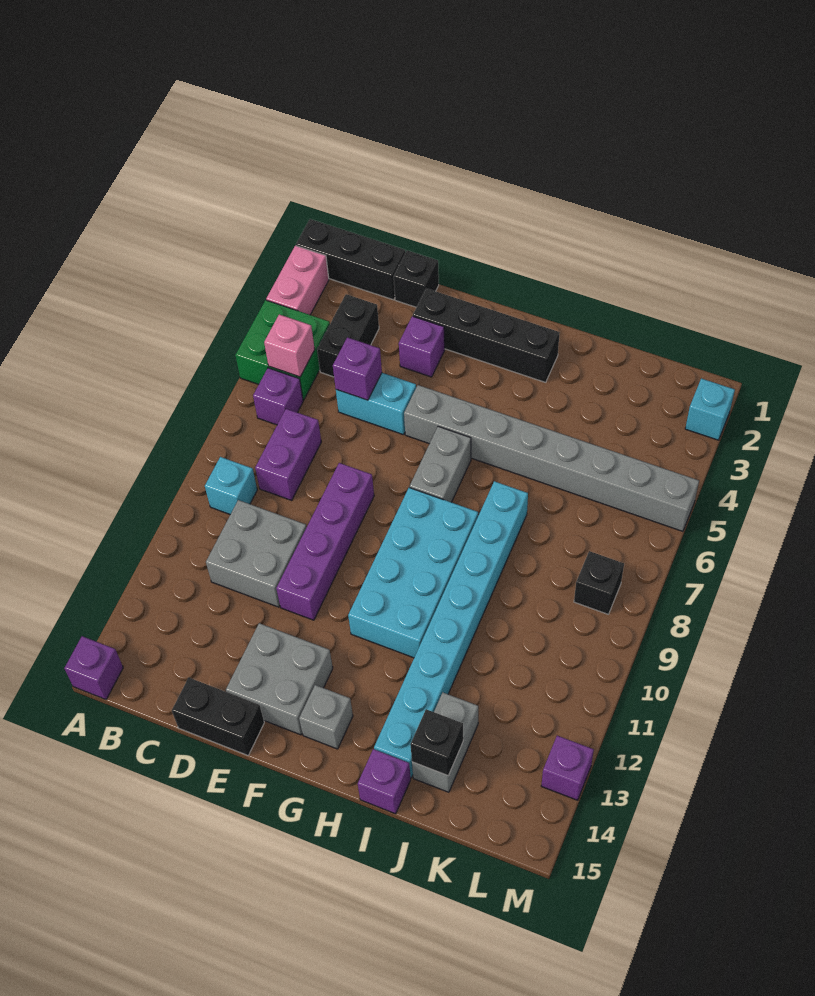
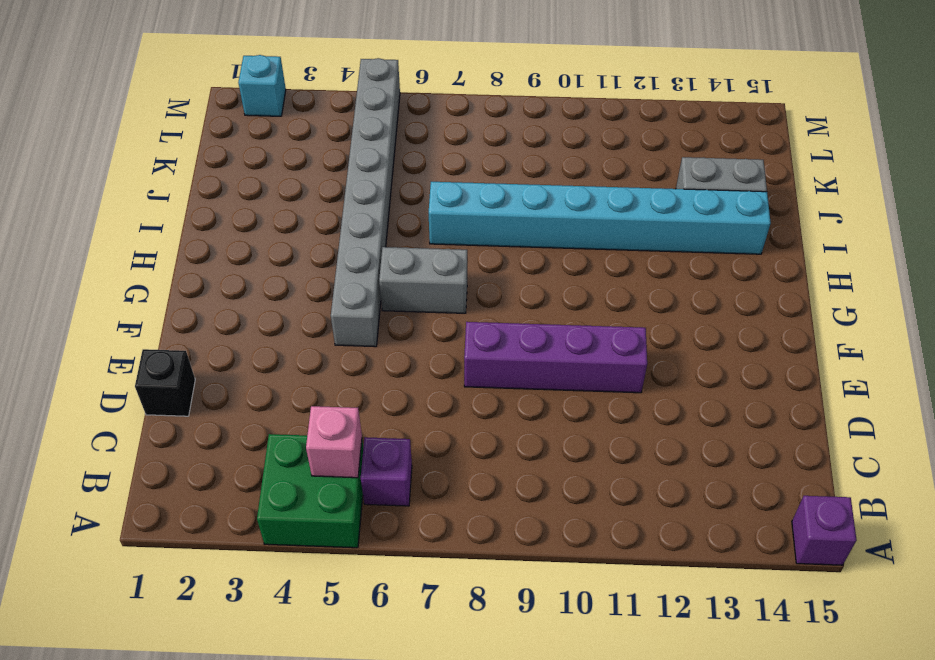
none -> black brick A1:C1 level 1
none -> pink brick A2:A3 level 1
none -> cyan brick B9 level 1

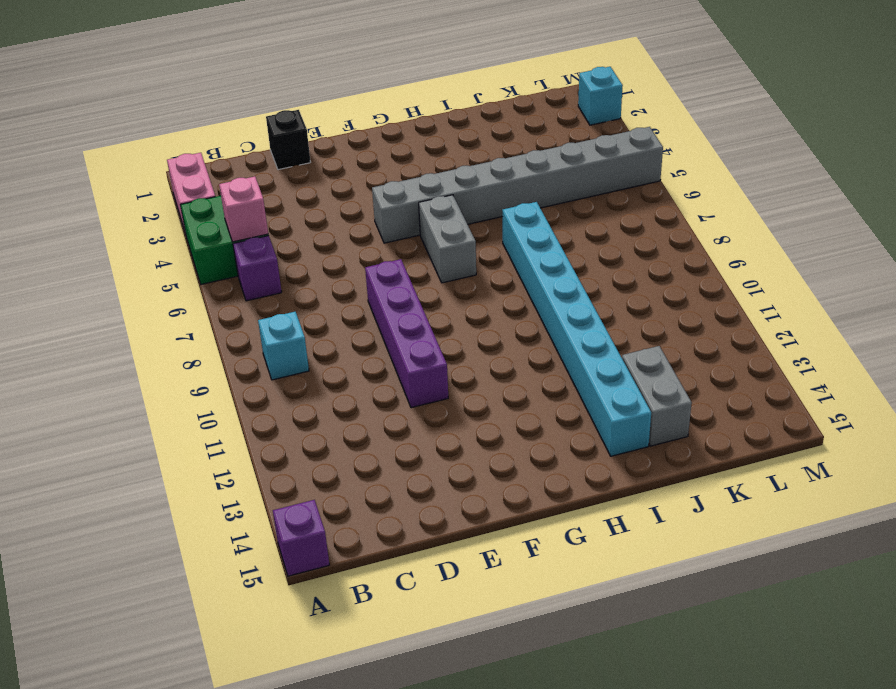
none -> black brick A1:C1 level 1
none -> black brick C3:C4 level 1
none -> purple brick C7:C8 level 1

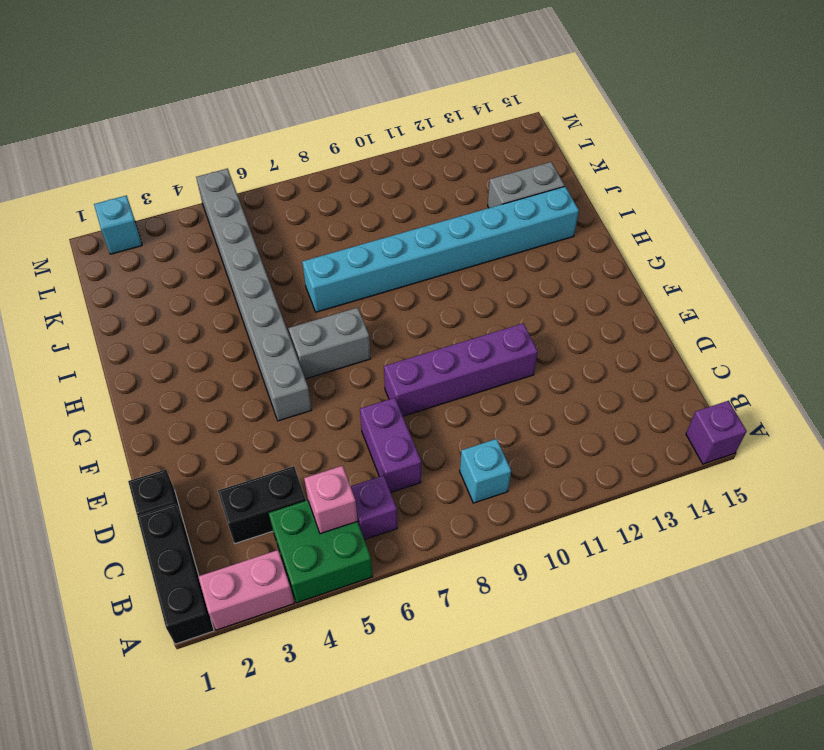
purple brick C7:D7 level 1 -> purple brick C7:C8 level 1
none -> grey brick C10:D11 level 1
none -> cyan brick D5:E5 level 1
none -> black brick D15:E15 level 1

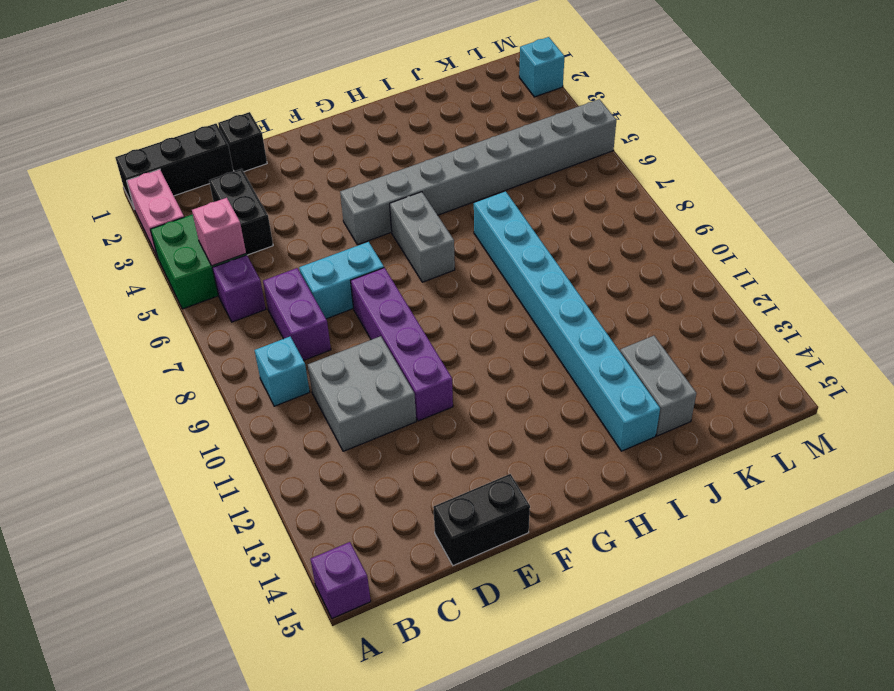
cyan brick D7:E7 level 1 -> cyan brick D5:E5 level 1
none -> black brick E2:H2 level 1
none -> purple brick E3 level 1
none -> grey brick E13:F14 level 1

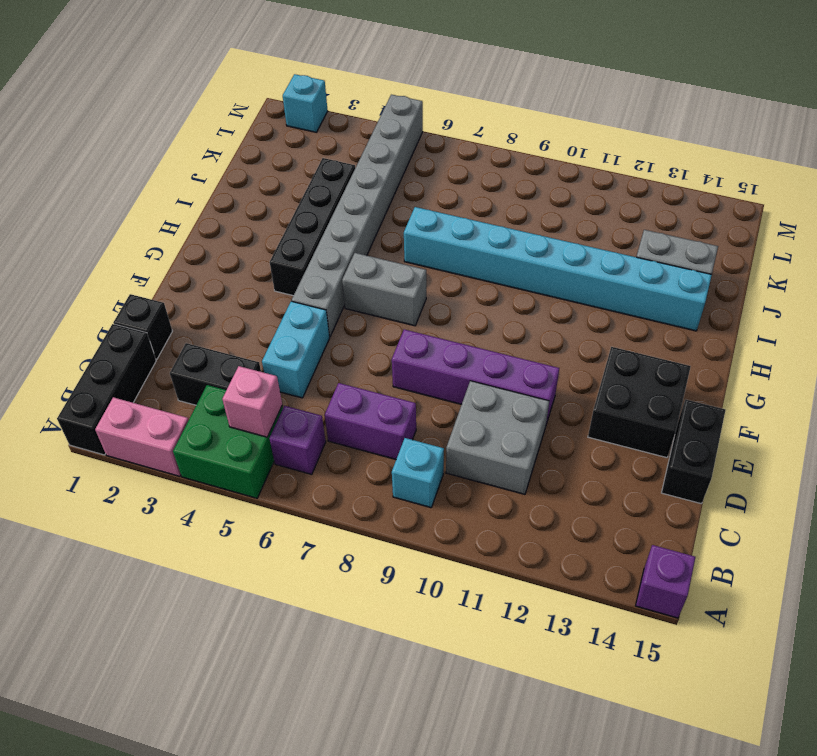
black brick E13:F14 level 1 -> grey brick E13:F14 level 1
black brick G4:J4 level 1 -> black brick E2:H2 level 1
none -> purple brick E3 level 1
none -> cyan brick G8:H11 level 1
none -> grey brick G14 level 1

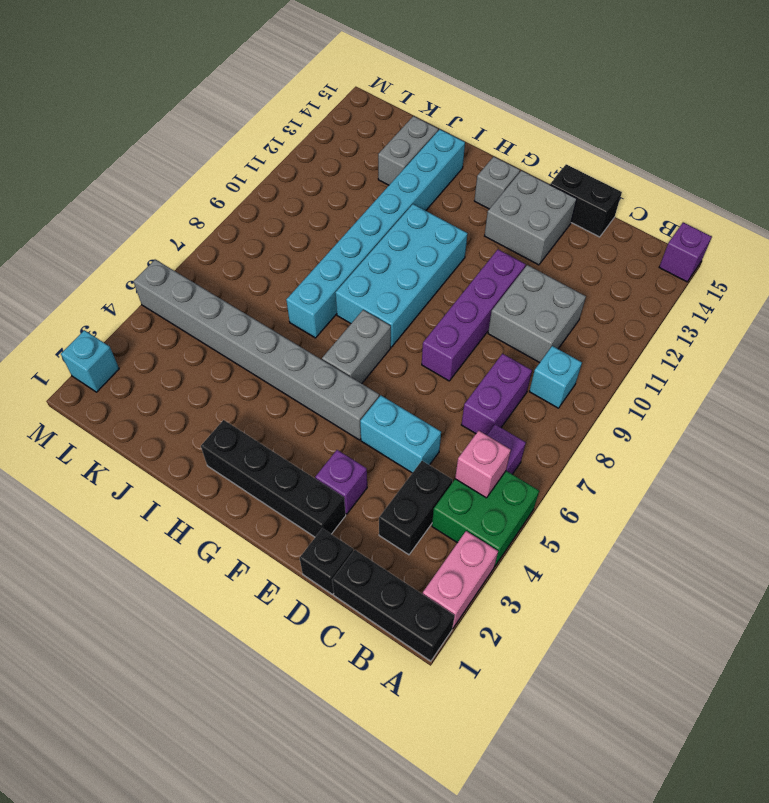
none -> purple brick I15 level 1
none -> black brick L8 level 1
none -> purple brick M13 level 1

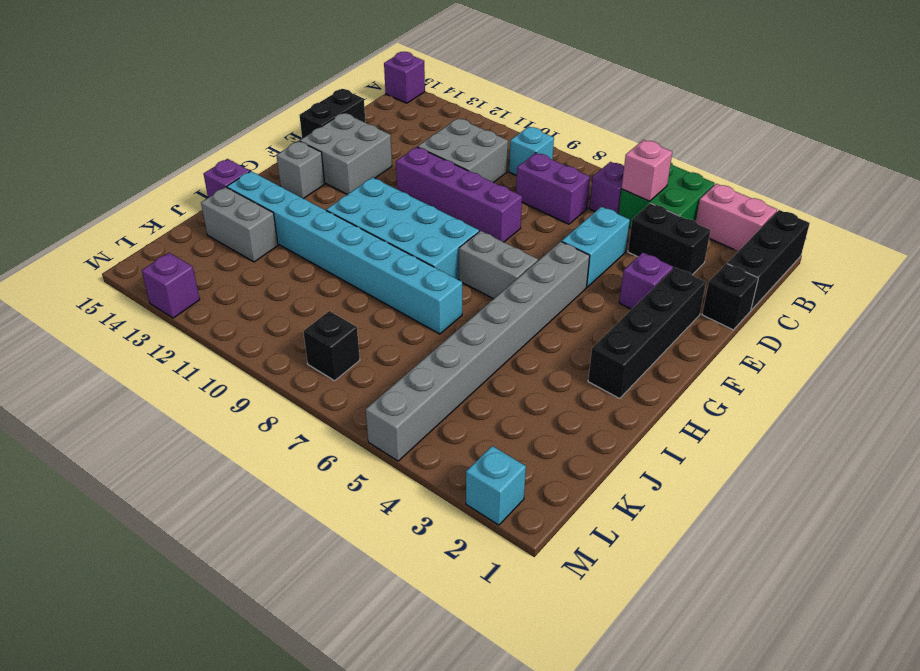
none -> purple brick D5 level 2
none -> black brick J14 level 2

